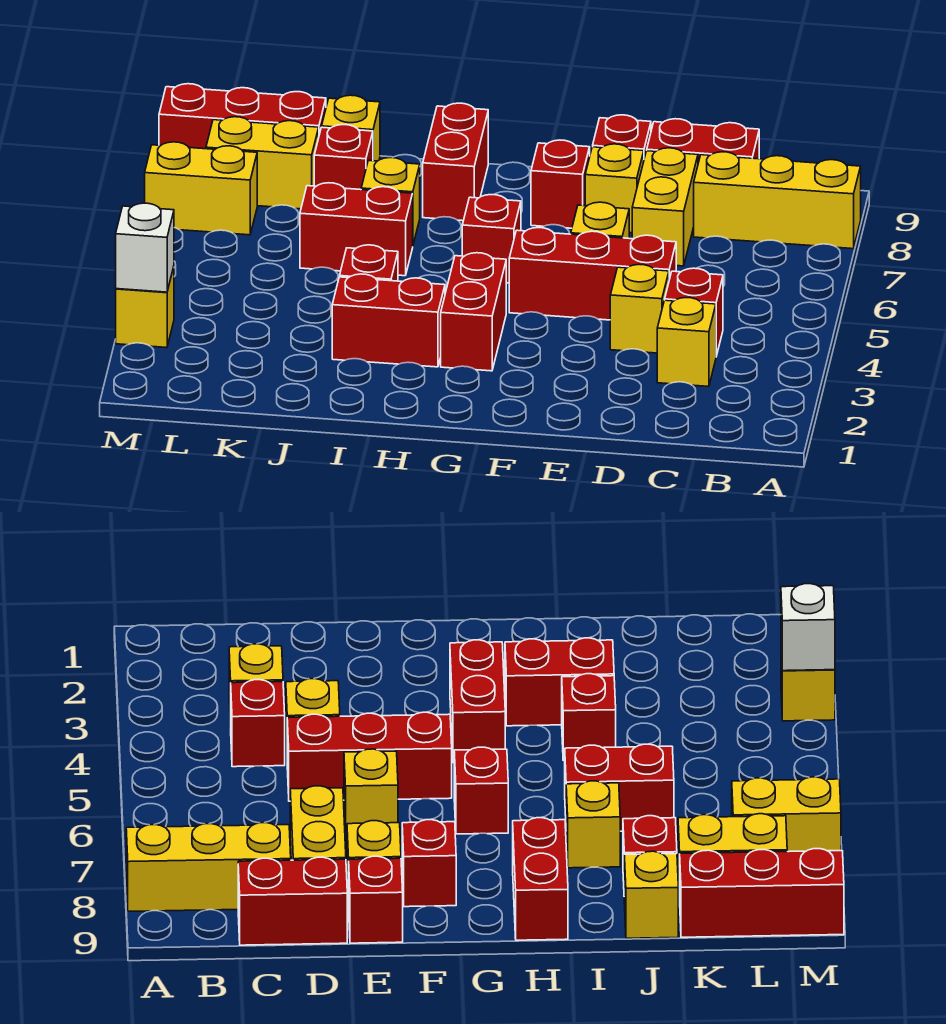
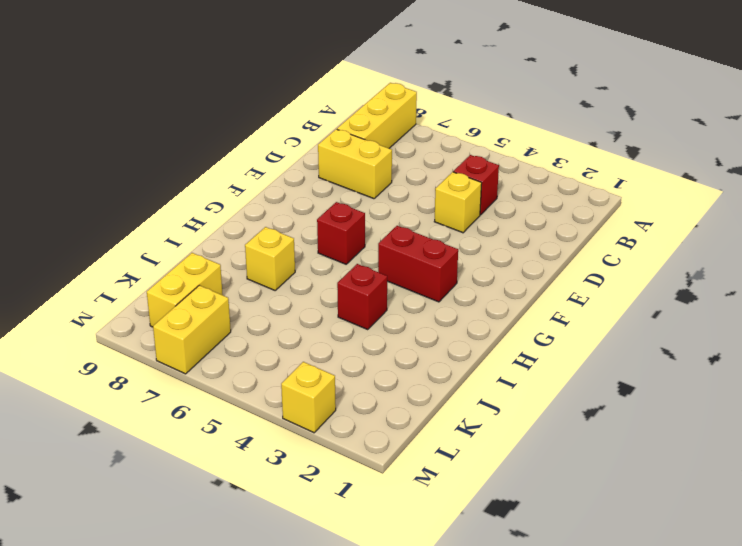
none -> yellow brick C3 level 1
none -> red brick C9:D9 level 1
none -> red brick D5:F5 level 1

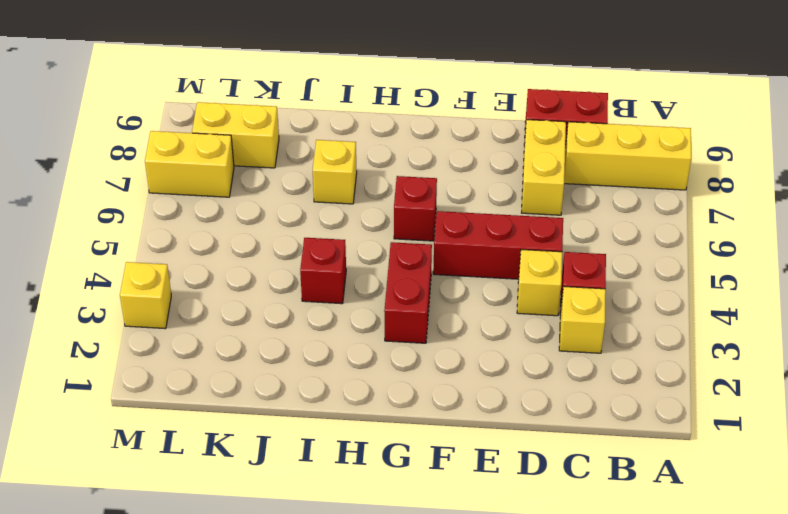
none -> yellow brick E6 level 1
none -> yellow brick E8 level 1
none -> red brick E9 level 1

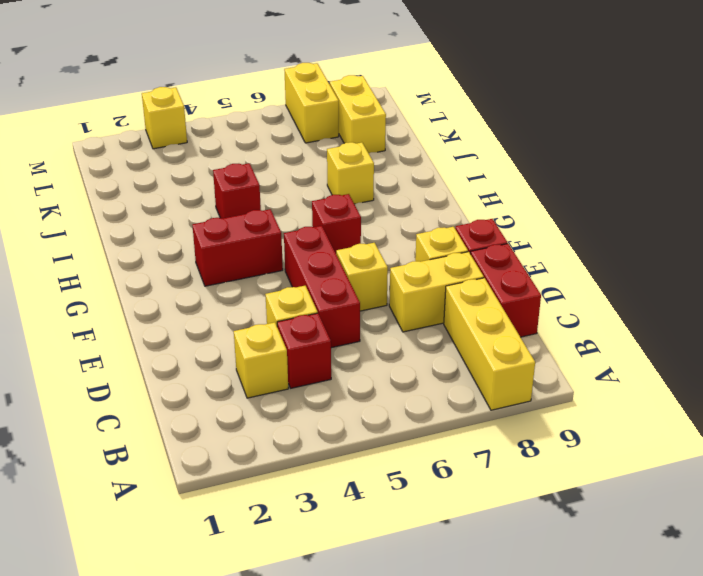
none -> red brick F8 level 1
none -> red brick H3:I3 level 1
none -> red brick H8:H9 level 1

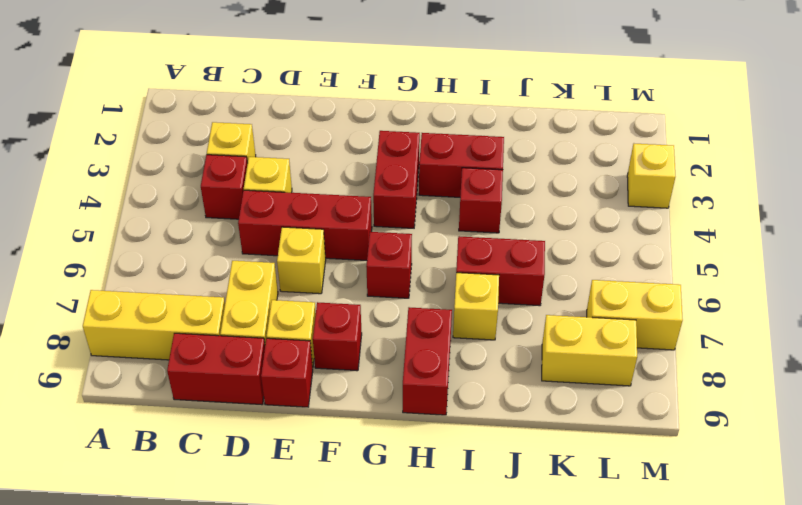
none -> red brick J8 level 1
none -> yellow brick J9 level 1
none -> red brick K9:M9 level 1

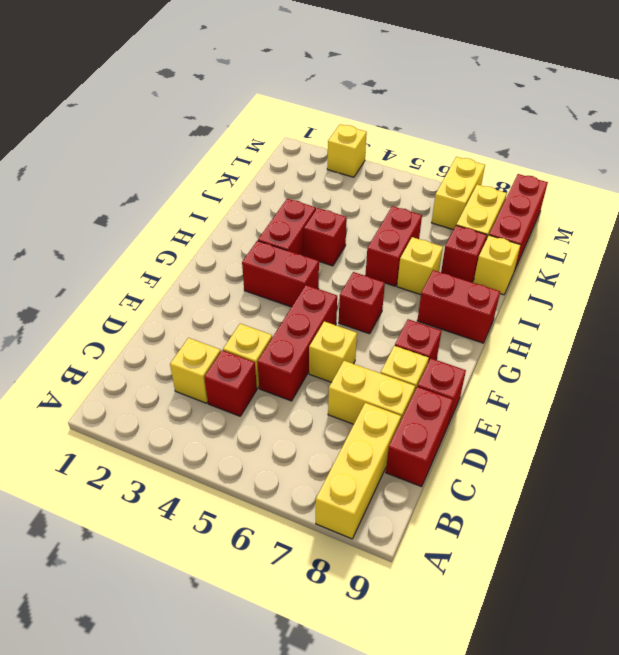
none -> white brick M3 level 2

